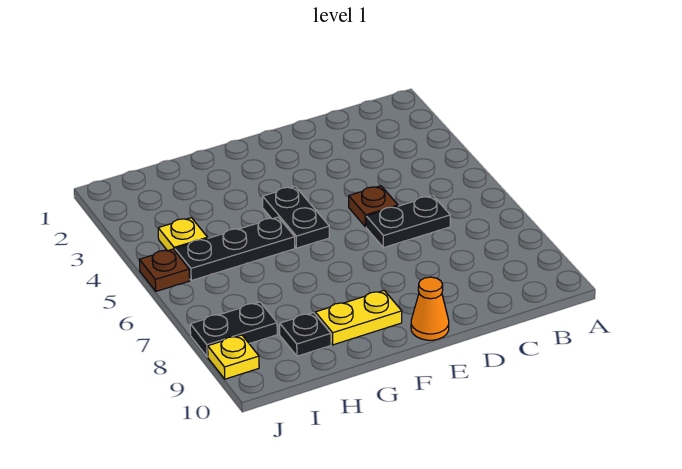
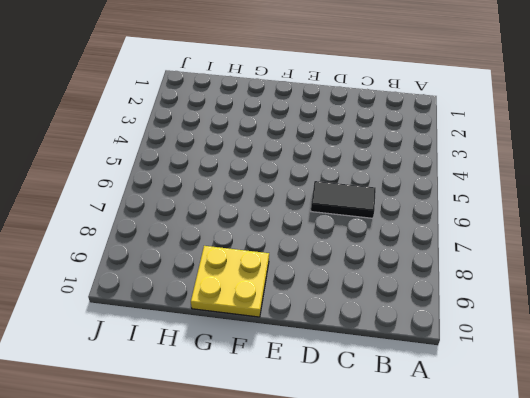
black tile C6:D6 level 1 -> black plate C6:D6 level 1
yellow plate F9:G10 level 1 -> yellow plate F9:G9 level 1
none -> brown plate D5 level 1
none -> orange cone E10 level 1

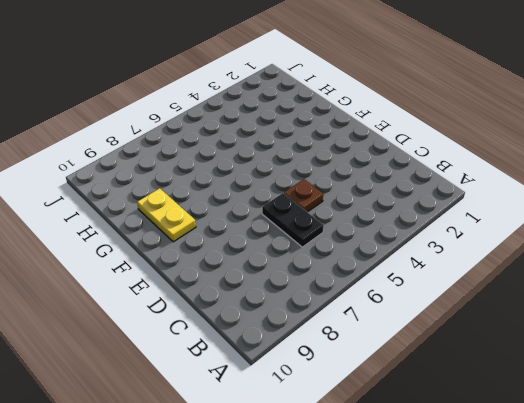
none -> orange cone E10 level 1
none -> black plate F4:F5 level 1

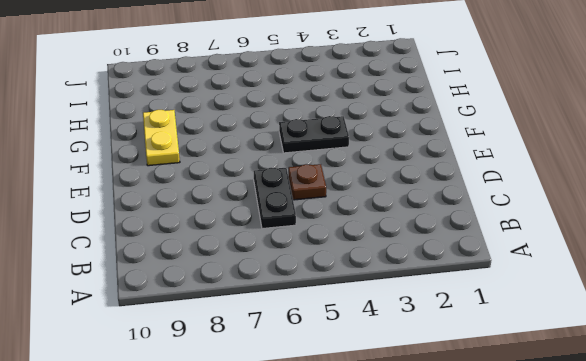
none -> orange cone E10 level 1
none -> black plate G5:I5 level 1

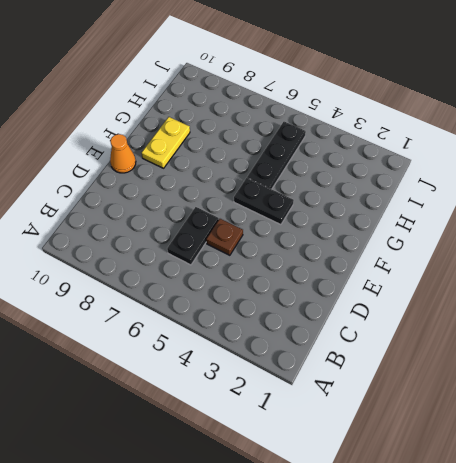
none -> black plate H9 level 1
none -> yellow plate I4 level 1

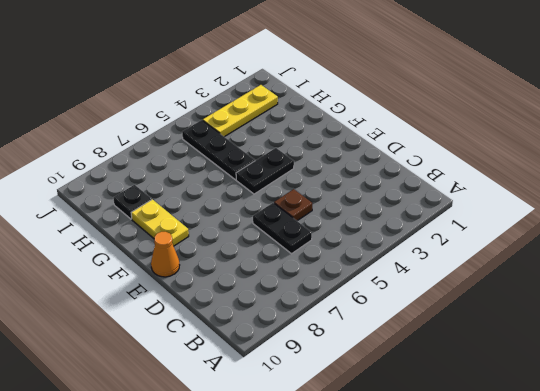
yellow plate I2:I4 level 1 -> yellow plate I4 level 1
none -> black plate I8:J8 level 1
none -> brown plate J5 level 1

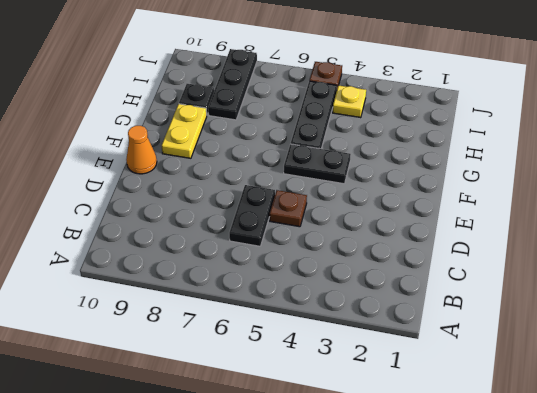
black plate H8:J8 level 1 -> black plate I8:J8 level 1
none -> yellow plate J9 level 1

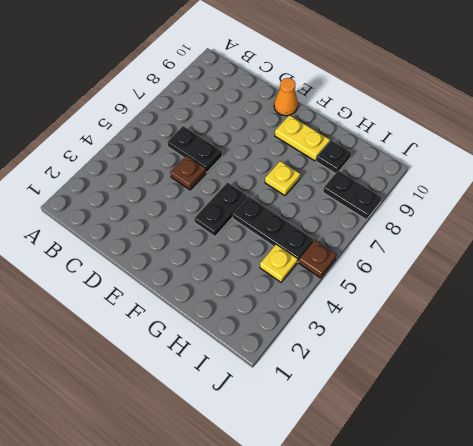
yellow plate G7 level 1 -> yellow plate J9 level 1

